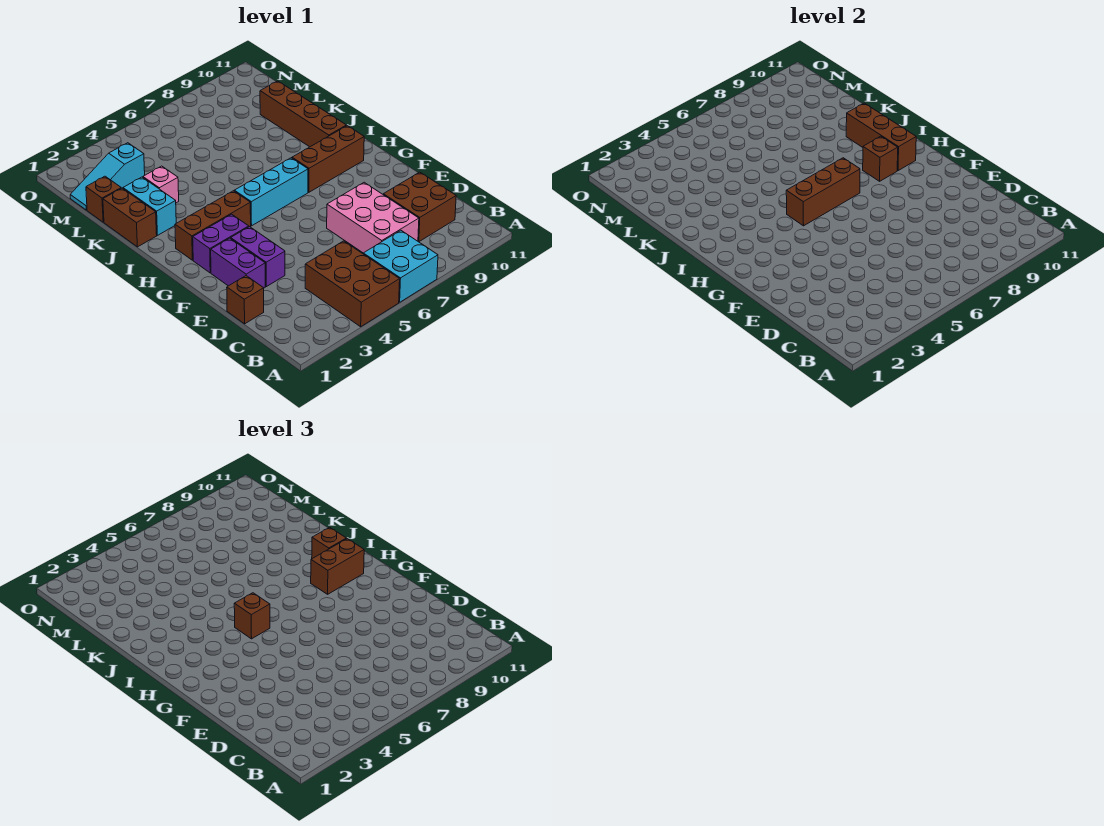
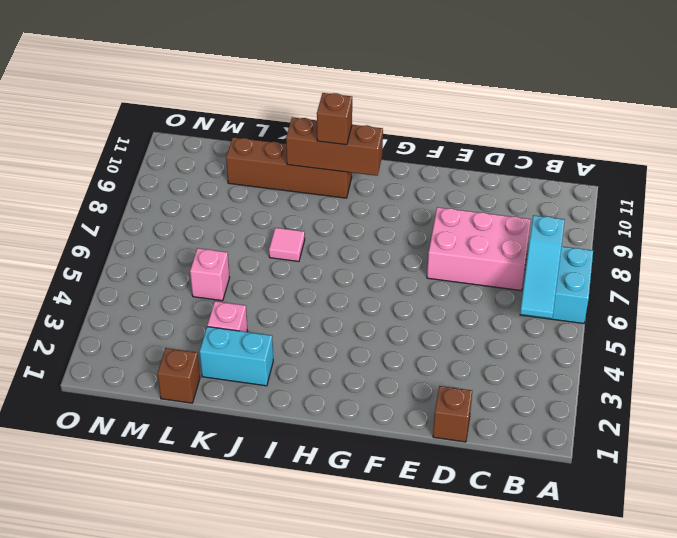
cyan slope B5:B7 level 2 top 7 -> cyan slope M1:M3 level 1 top 3
pink tile J7 level 1 -> none
pink brick L5 level 1 -> none
none -> brown brick A4:C5 level 1
none -> brown brick C9:D10 level 1
none -> purple brick E2:F2 level 1

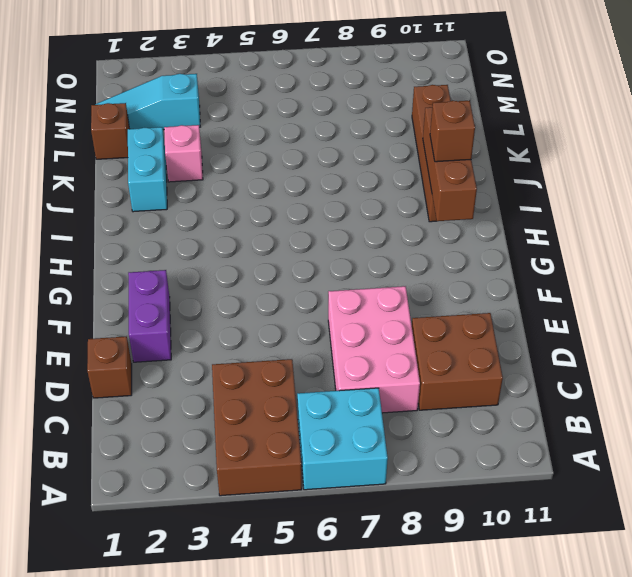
none -> purple brick E3:F3 level 1
none -> purple brick G2:G3 level 1
none -> brown brick H2:H4 level 1

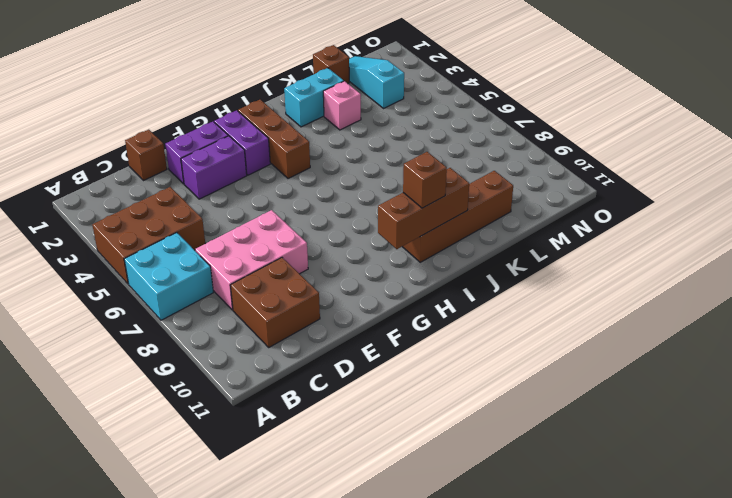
none -> cyan brick H5:H7 level 1
none -> brown brick H8:H10 level 1
none -> brown brick J1:K1 level 1

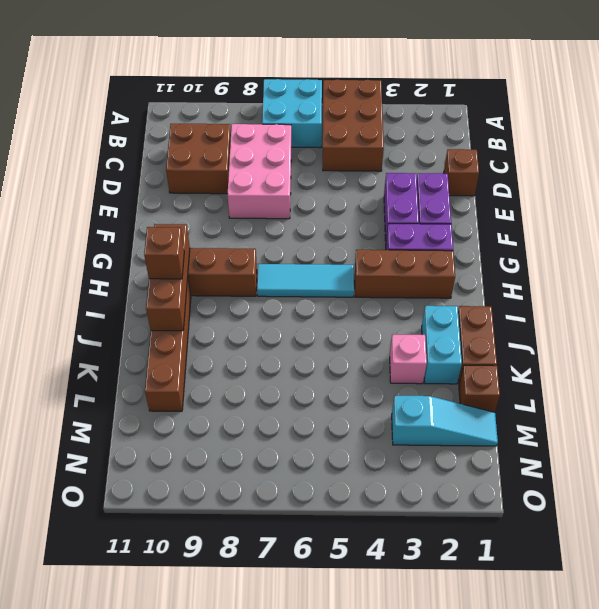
cyan tile H5:H7 level 1 -> cyan brick H5:H7 level 1
none -> brown brick H5:H7 level 2
none -> brown brick H9 level 2
none -> brown brick H5 level 3

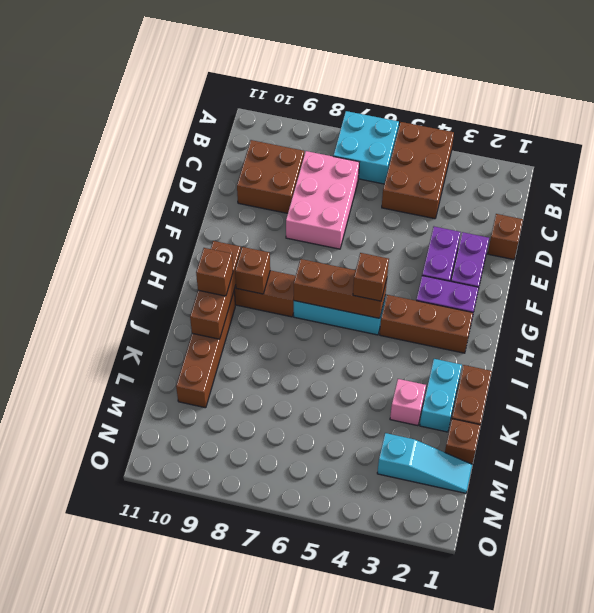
none -> brown brick H9:H10 level 3

